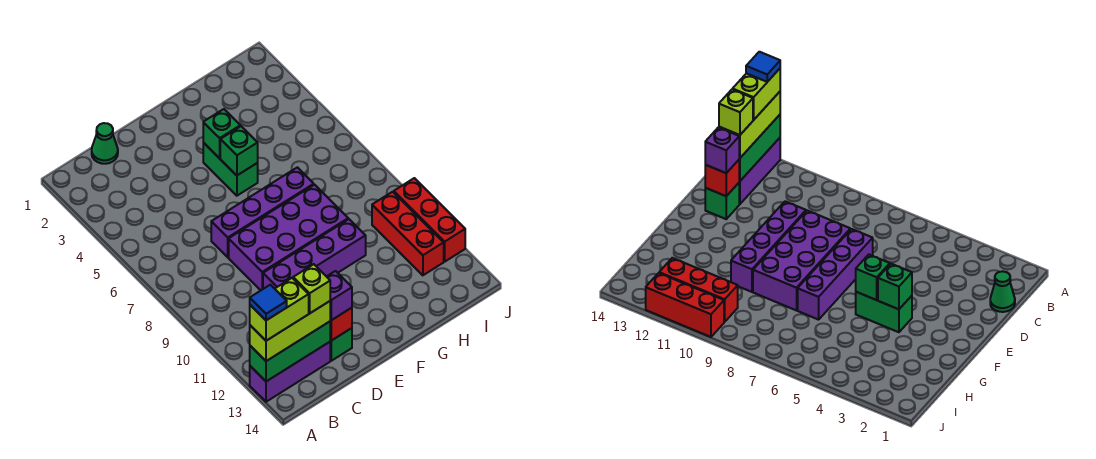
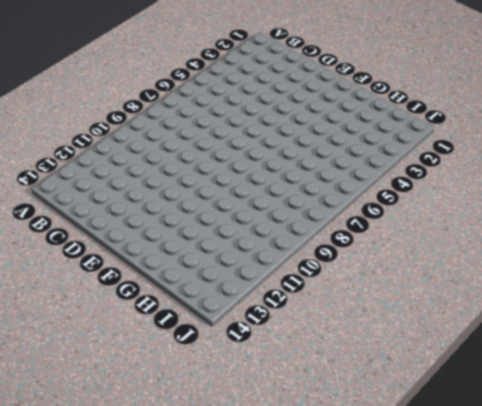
none -> purple brick A13:C13 level 1
none -> green cone C1 level 1
none -> purple brick D7:G7 level 1

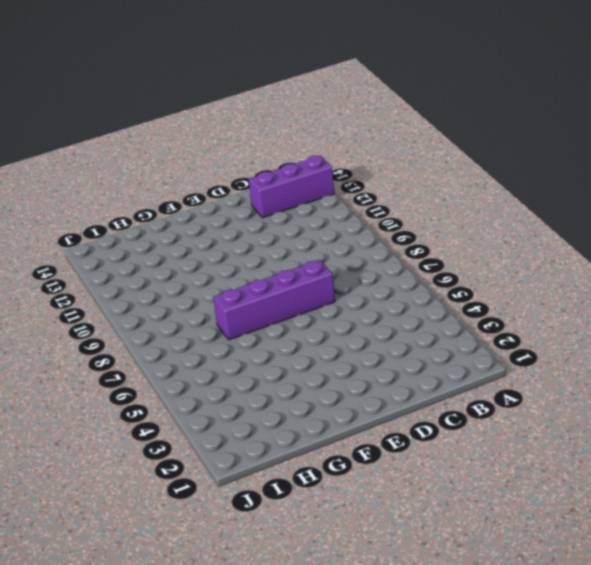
none -> green cone C1 level 1
none -> purple brick D8:G9 level 1
none -> purple brick D10:G10 level 1

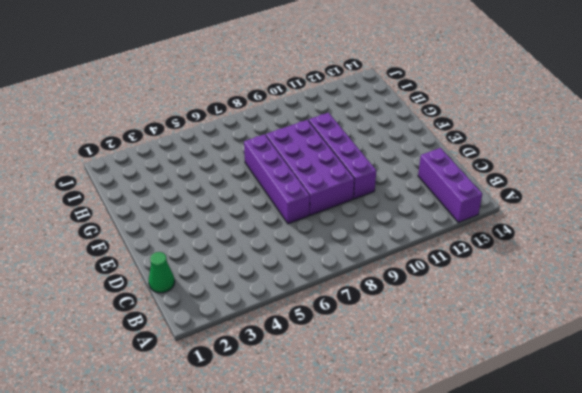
none -> green brick D13 level 1
none -> green brick F4:F5 level 1
none -> red brick I10:I12 level 1

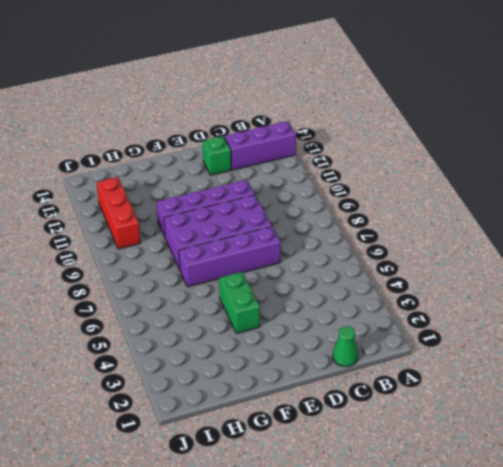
none -> red brick J10:J12 level 1
none -> green brick A13:C13 level 2
none -> red brick D13 level 2

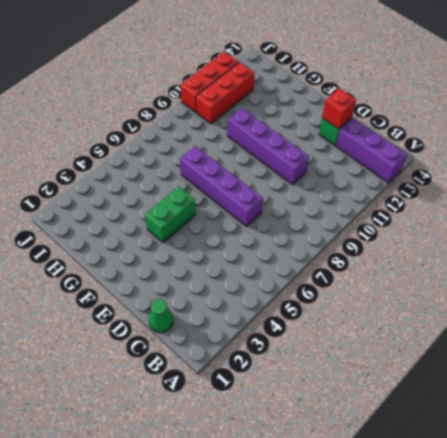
none -> purple brick D8:G9 level 1
none -> green brick A13:C13 level 2
none -> green brick F4 level 2

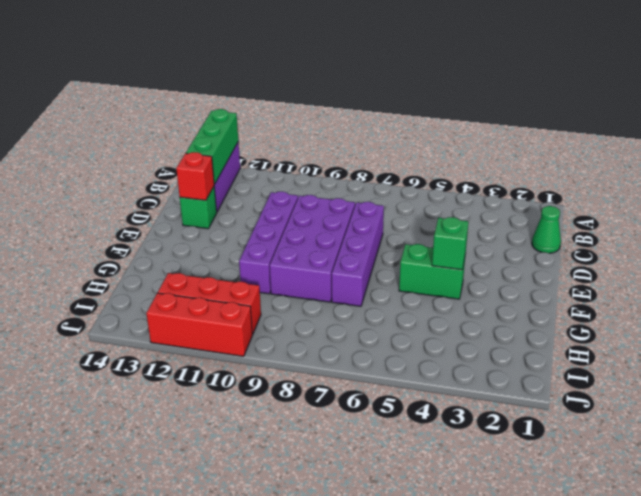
none -> green brick F5 level 2
none -> lime brick A13:C13 level 3
none -> purple brick D13 level 3

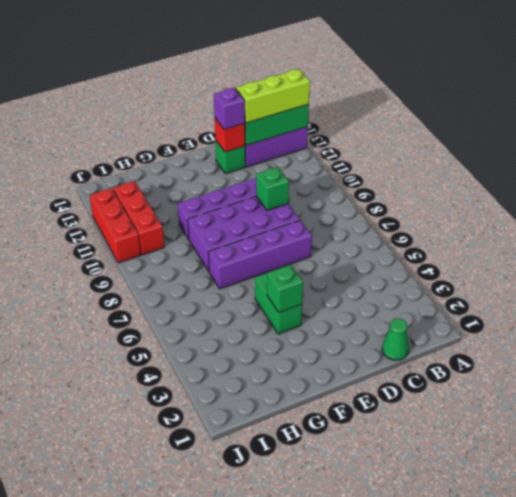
green brick D9 level 2 -> green brick F5 level 2
none -> lime brick A13:B13 level 4
none -> lime brick C13 level 4
none -> blue tile A13 level 5

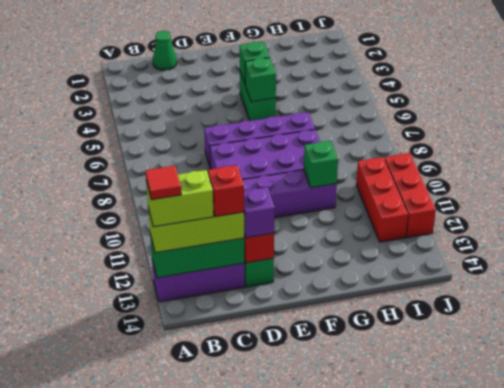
red tile A13 level 5 -> blue tile A13 level 5
red brick C13 level 4 -> lime brick C13 level 4
green brick G10 level 2 -> none

